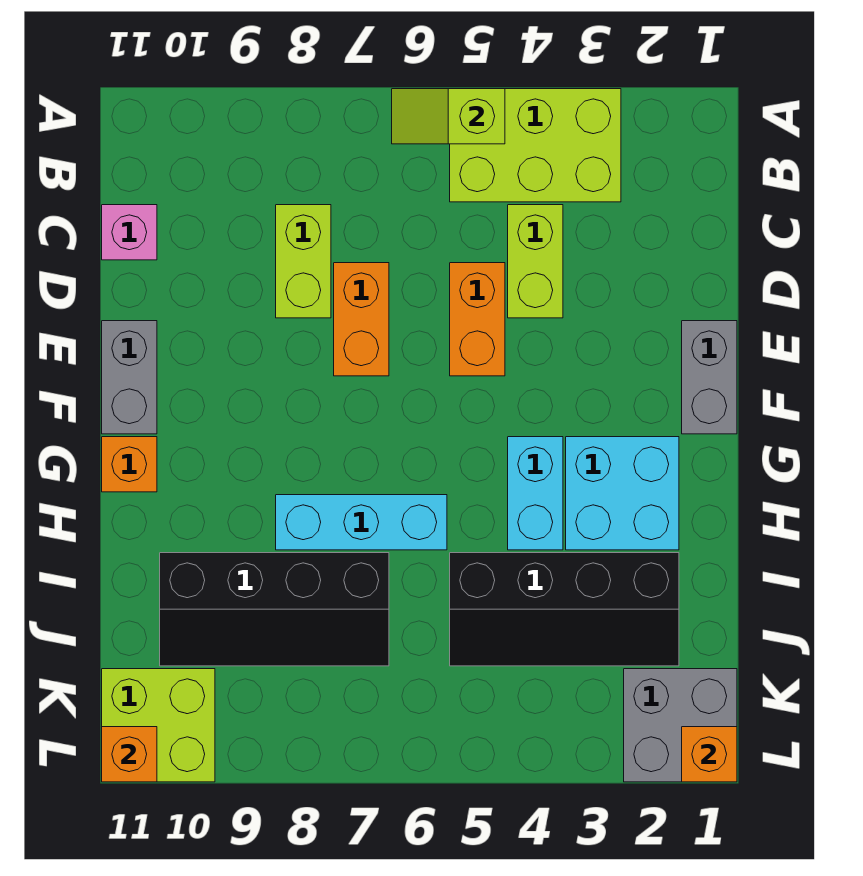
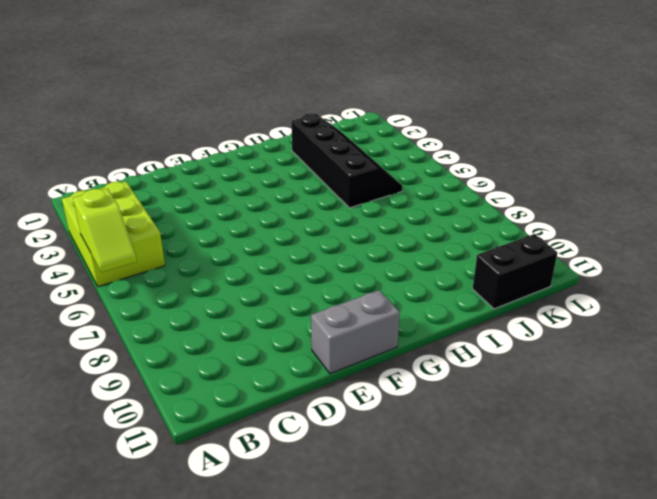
black brick J11:K11 level 1 -> lime brick K10:L11 level 1
none -> lime brick C4:D4 level 1
none -> lime brick C8:D8 level 1
none -> pink brick C11 level 1

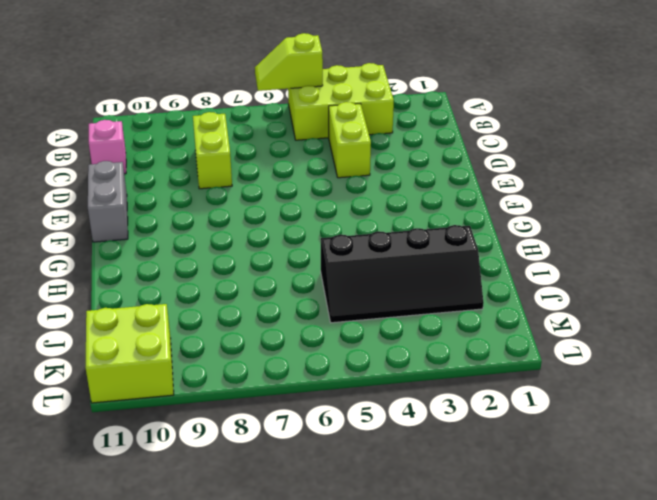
none -> orange brick D5:E5 level 1
none -> orange brick D7:E7 level 1
none -> grey brick E1:F1 level 1

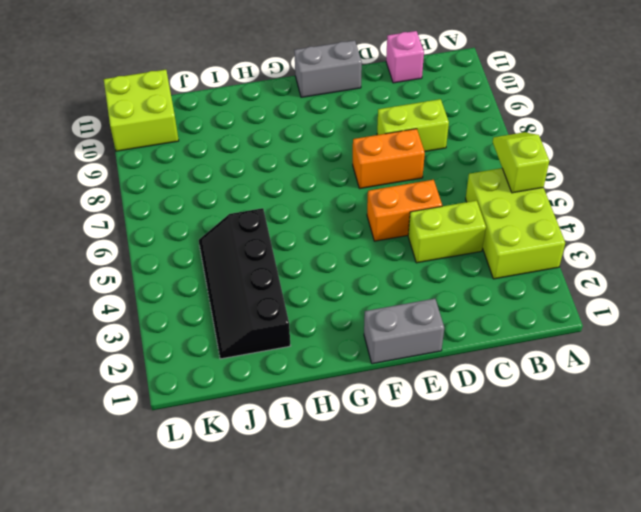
none -> cyan brick G2:H3 level 1
none -> cyan brick G4:H4 level 1
none -> orange brick G11 level 1

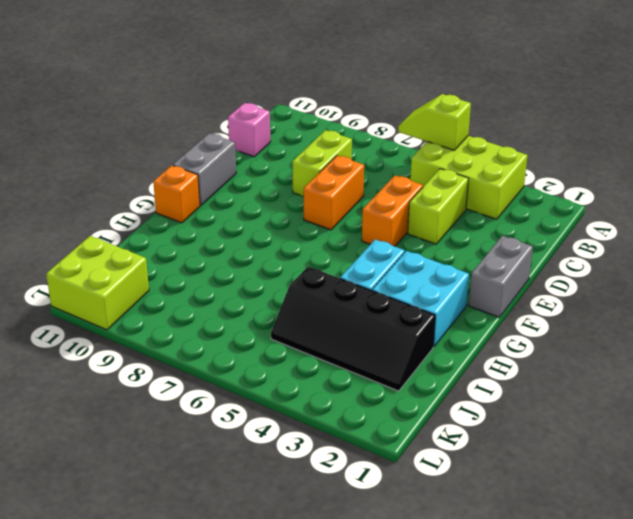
none -> cyan brick H6:H8 level 1
none -> black slope I7:J10 level 1 top I
none -> grey brick K1:L2 level 1

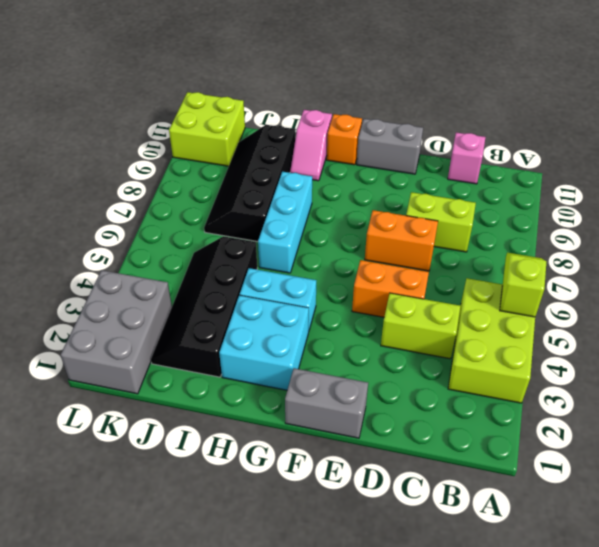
pink slope H10:H11 level 1 top 11 -> none
grey brick K1:L3 level 1 -> grey brick K1:L2 level 1
none -> orange brick L1 level 2
none -> orange brick L11 level 2

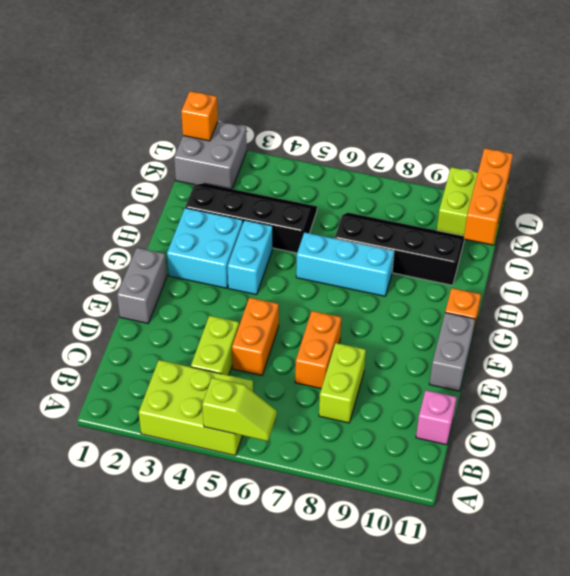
orange brick J11:L11 level 2 -> orange brick L11 level 2

